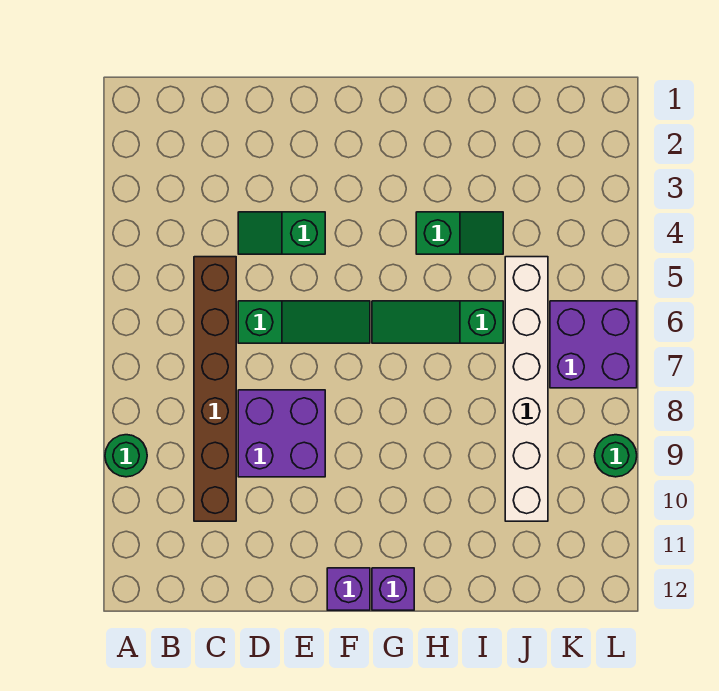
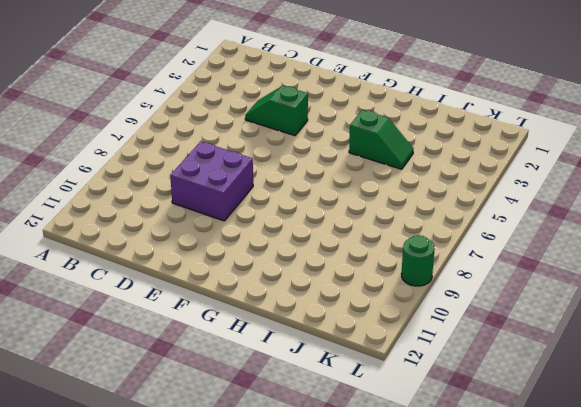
none -> green round brick A9 level 1
none -> brown brick C5:C10 level 1
none -> green slope D6:F6 level 1 top D

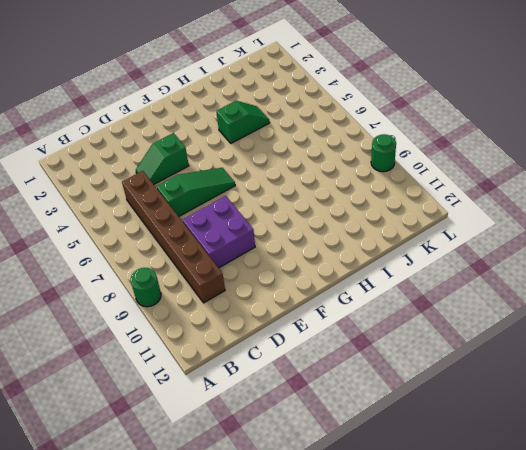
none -> purple brick F12 level 1
none -> green slope G6:I6 level 1 top I
none -> purple brick G12 level 1

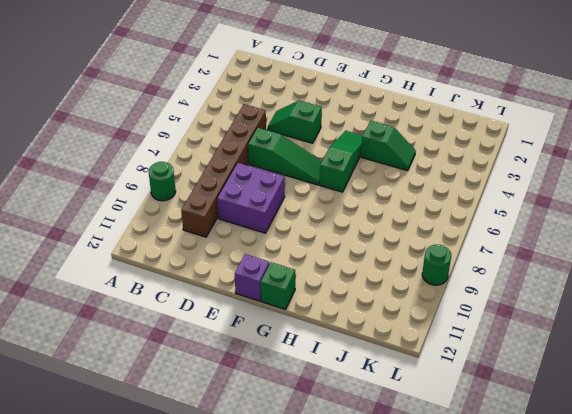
green slope G4:G6 level 1 top 6 -> green slope G6:I6 level 1 top I
green brick G12 level 1 -> purple brick G12 level 1
none -> white brick J5:J10 level 1
none -> purple brick K6:L7 level 1

